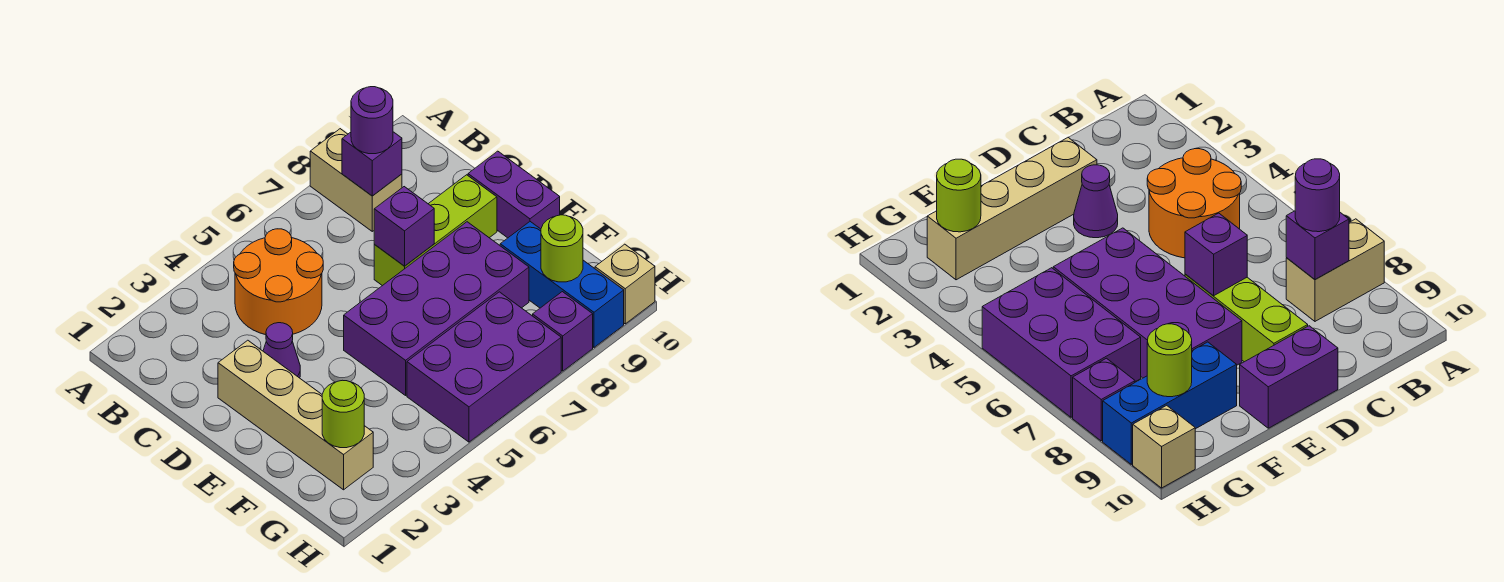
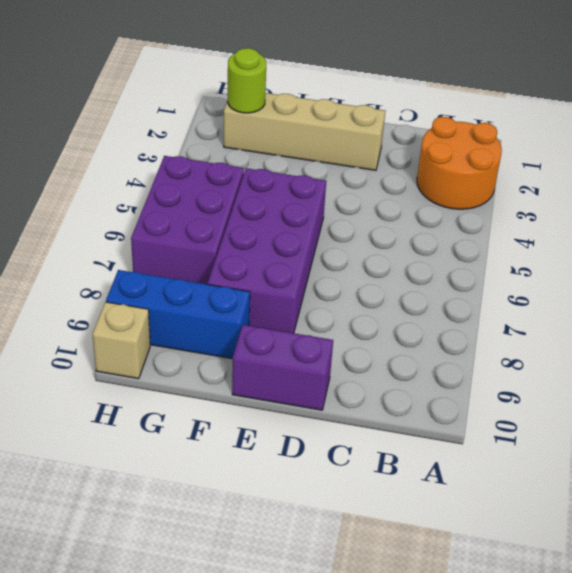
orange round brick A2:B3 level 1 -> orange round brick B4:C5 level 1
none -> tan brick A8:B8 level 1
none -> purple cone D3 level 1
none -> lime brick D7:D9 level 1

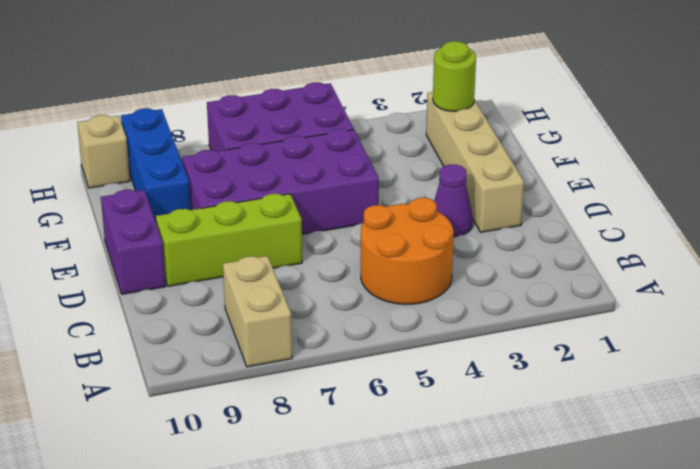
none -> purple brick H8 level 1
none -> purple brick B8 level 2
none -> purple brick D7 level 2

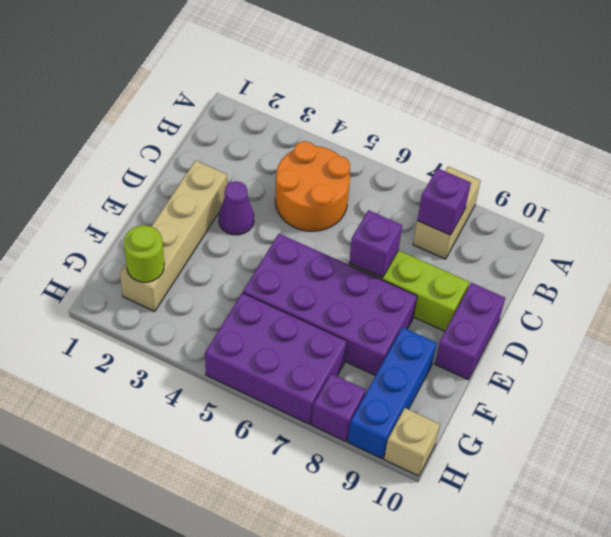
none -> lime round brick G9 level 2
none -> purple round brick B8 level 3

